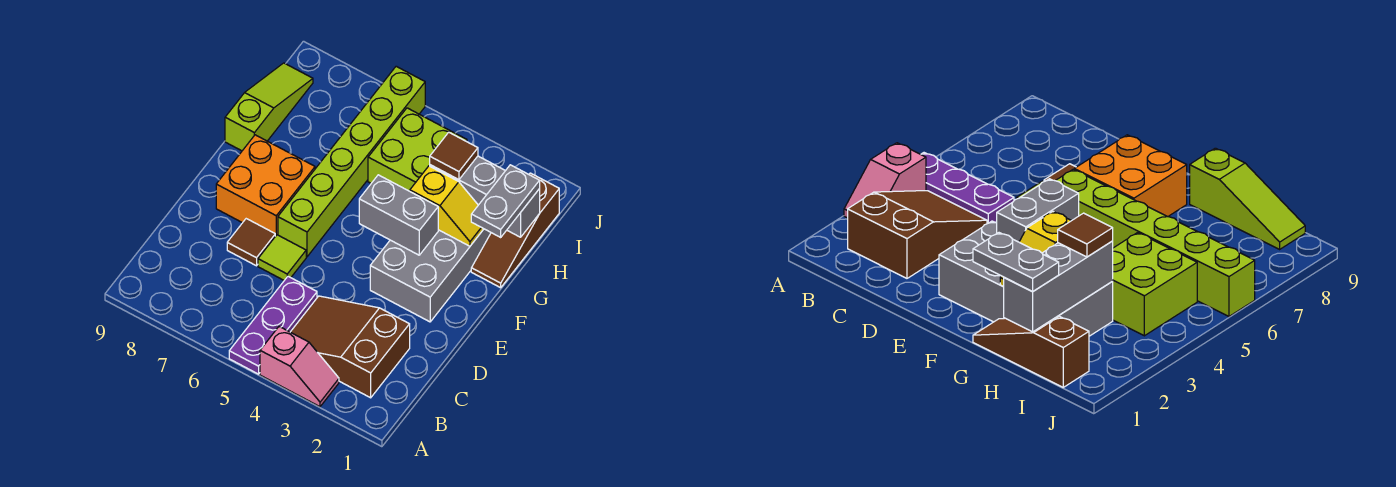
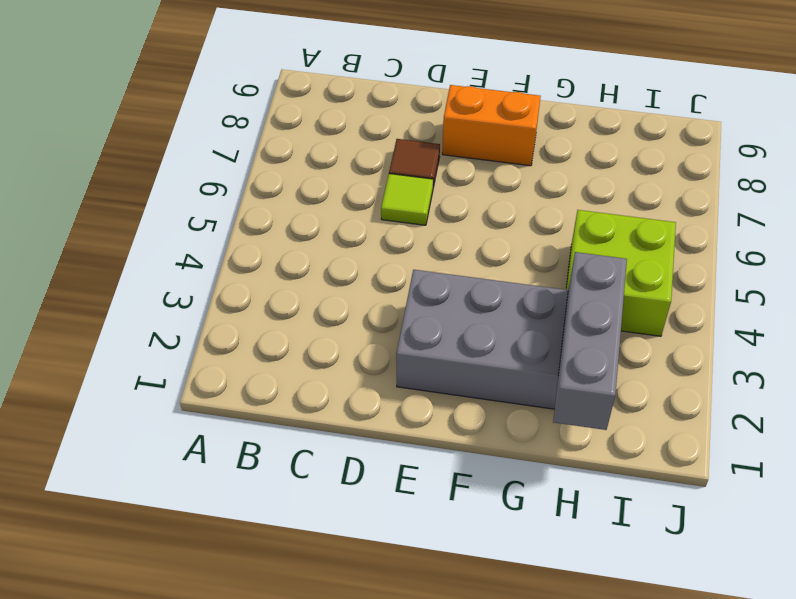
orange brick E8:F8 level 1 -> orange brick E7:F8 level 1
none -> pink slope A3:A4 level 1 top 4
none -> purple plate A5:C5 level 1
none -> brown slope B2:C4 level 1 top 2

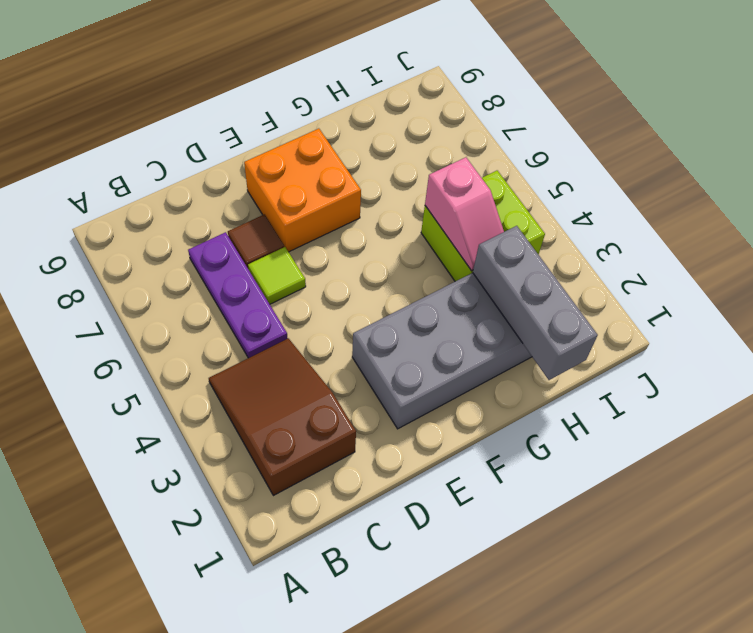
purple plate C5:C7 level 1 -> purple plate A5:C5 level 1
pink slope H4:H5 level 2 top 5 -> pink slope A3:A4 level 1 top 4
none -> lime brick E6:J6 level 1
none -> brown slope G1:I1 level 1 top I
none -> lime slope G9:I9 level 1 top G

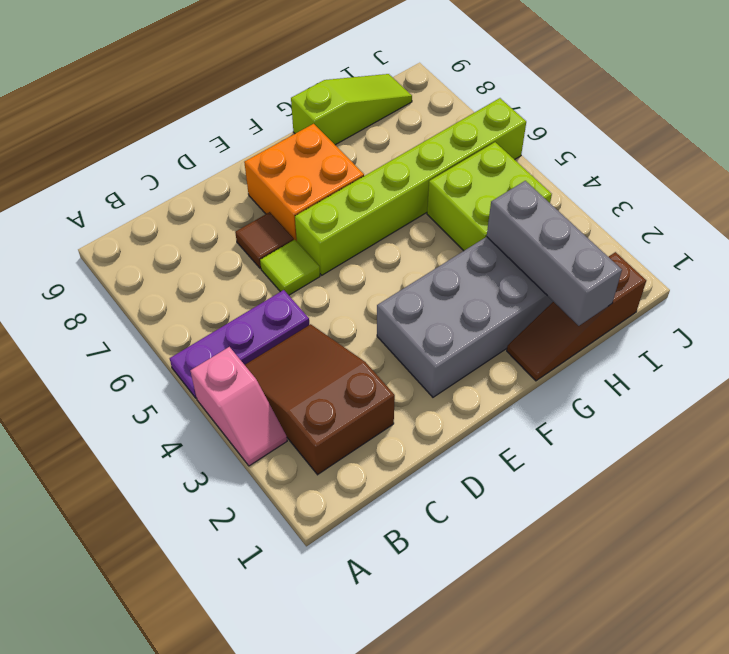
none -> grey brick F3:F4 level 2
none -> yellow slope G2:G3 level 2 top 3
none -> grey plate G1:H1 level 3

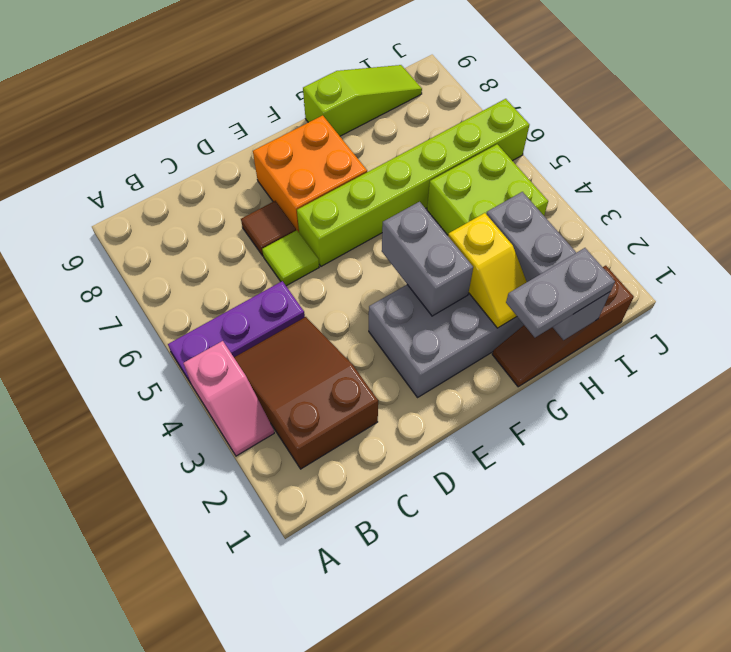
none -> brown tile H3 level 3

